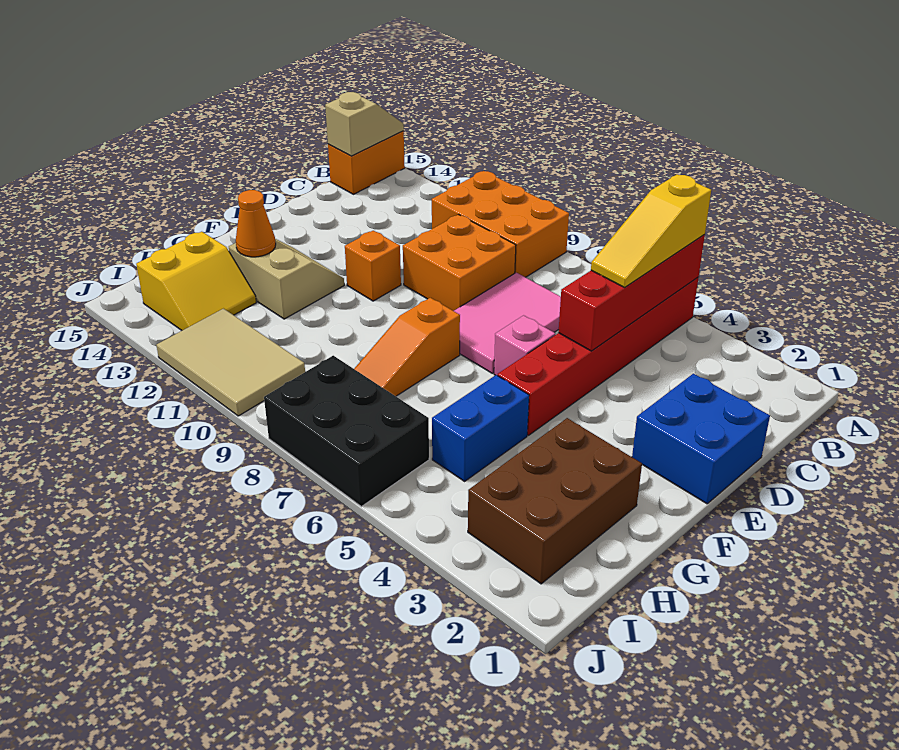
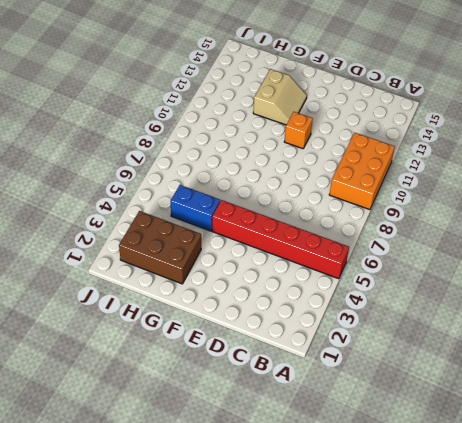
none -> orange brick A15:B15 level 1
none -> pink tile C7:E8 level 1
none -> orange brick C9:D10 level 1

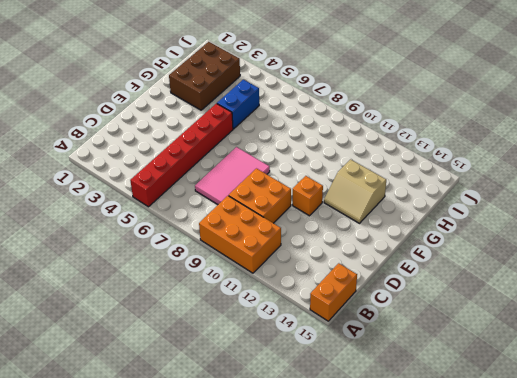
none -> blue brick D1:E2 level 1
none -> pink brick E6 level 1
none -> orange slope F8:H8 level 1 top F

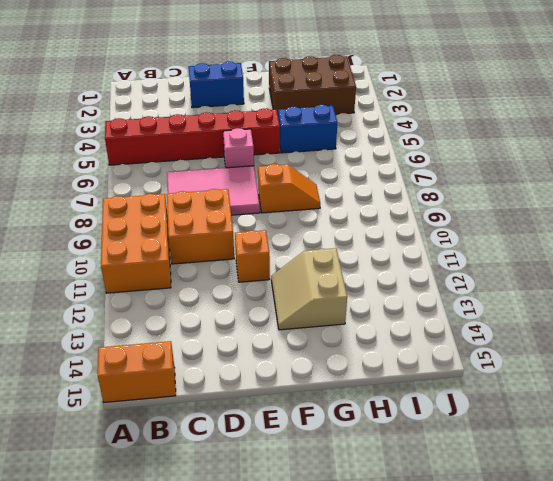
blue brick D2:E2 level 1 -> blue brick D1:E2 level 1
orange slope F8:G8 level 1 top F -> orange slope F8:H8 level 1 top F
none -> yellow slope H13:I14 level 1 top 14
none -> black brick I6:J8 level 1
none -> tan tile I10:J12 level 1

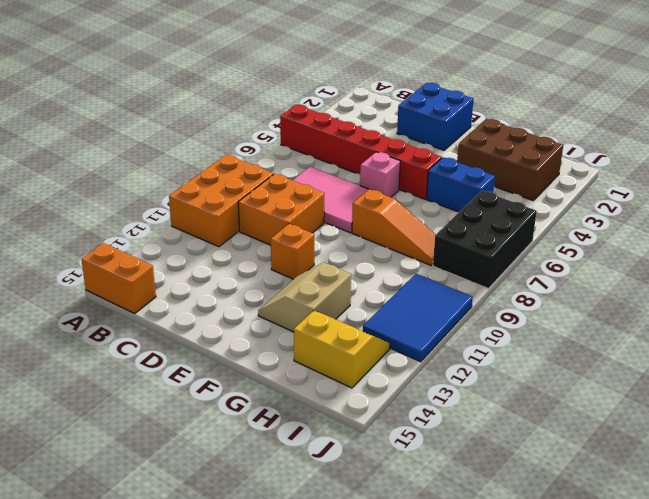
blue tile I10:J12 level 1 -> tan tile I10:J12 level 1
none -> red brick A5:D5 level 2
none -> tan slope A15:B15 level 2 top B
none -> orange cone G13 level 2

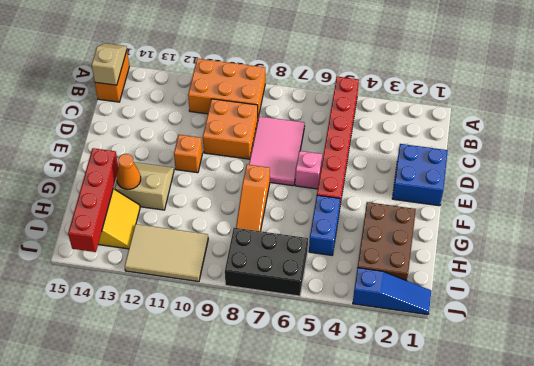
red brick G14:J14 level 2 -> red brick A5:D5 level 2
blue slope J1:J3 level 1 top 3 -> none
none -> yellow slope A5:C5 level 3 top A

